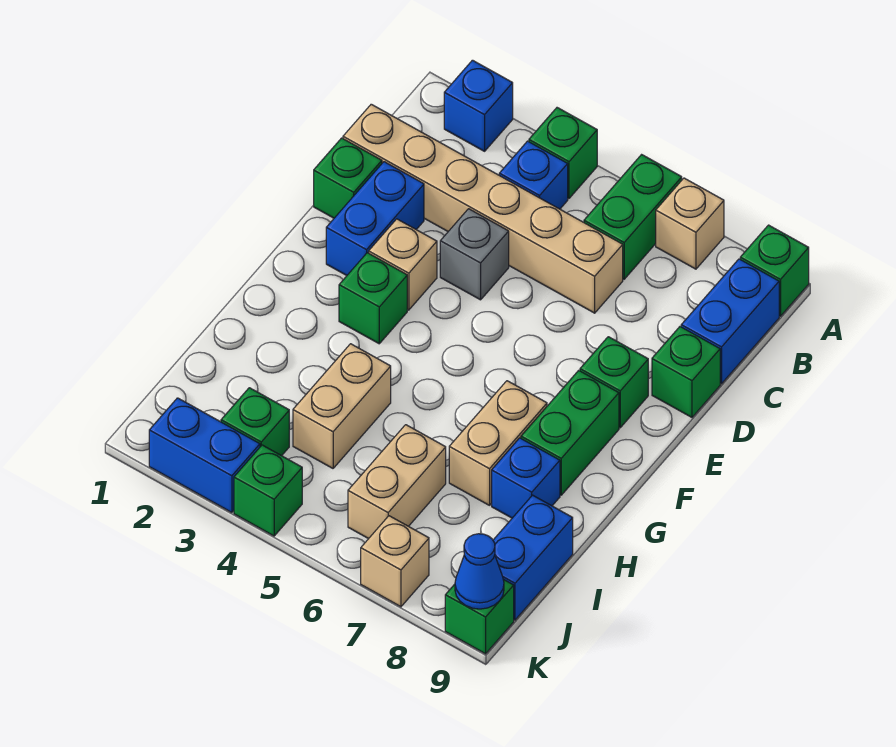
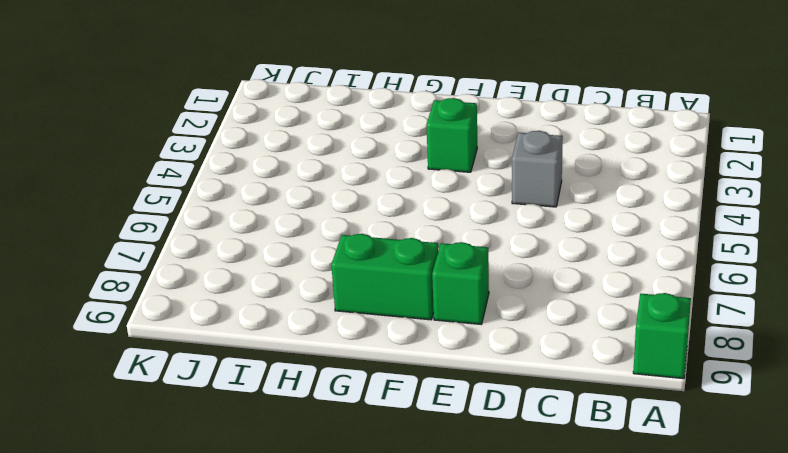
none -> blue brick A2 level 1
none -> green brick A4 level 1
none -> green brick A6:B6 level 1

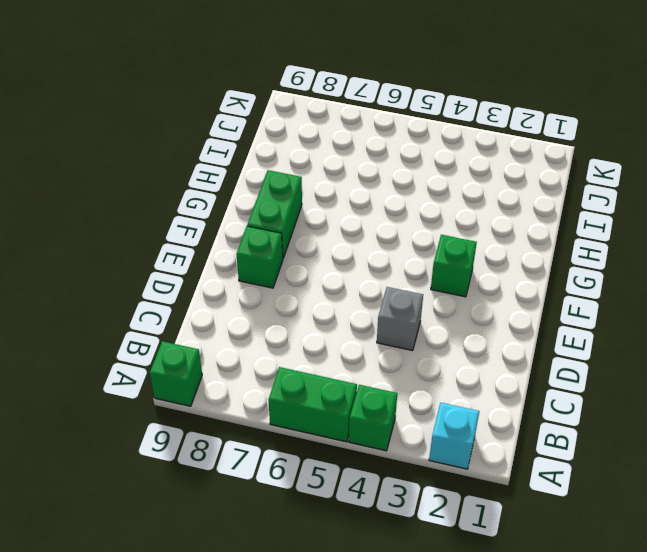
cyan brick A2 level 1 -> blue brick A2 level 1
green brick A5:A6 level 1 -> green brick A6:B6 level 1
none -> tan brick A7 level 1
none -> blue brick B4 level 1
none -> blue brick B9:C9 level 1

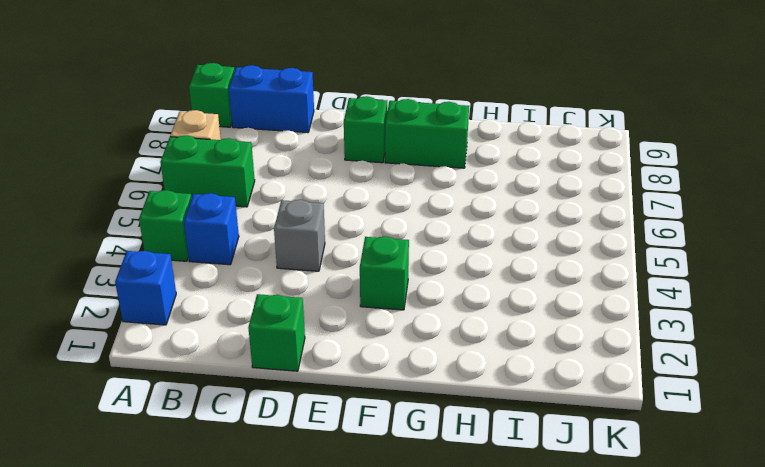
none -> tan brick C1:C6 level 1
none -> blue brick D2:E2 level 1
none -> green brick D9 level 1

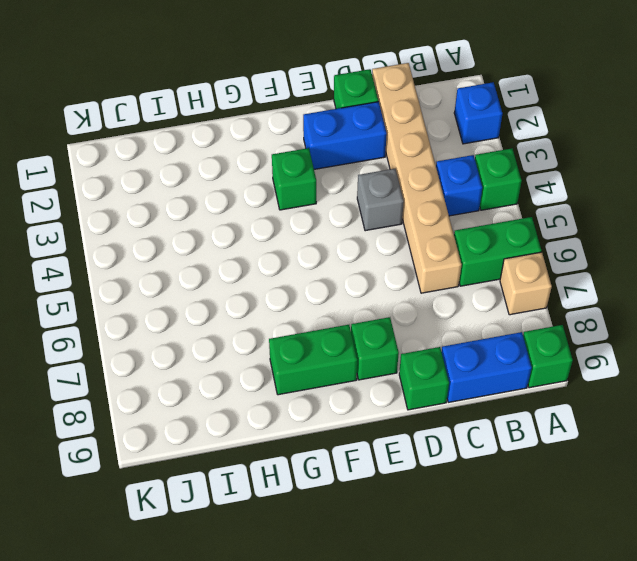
none -> tan brick E3 level 1
none -> tan brick G7:H7 level 1
none -> tan brick H4:I4 level 1

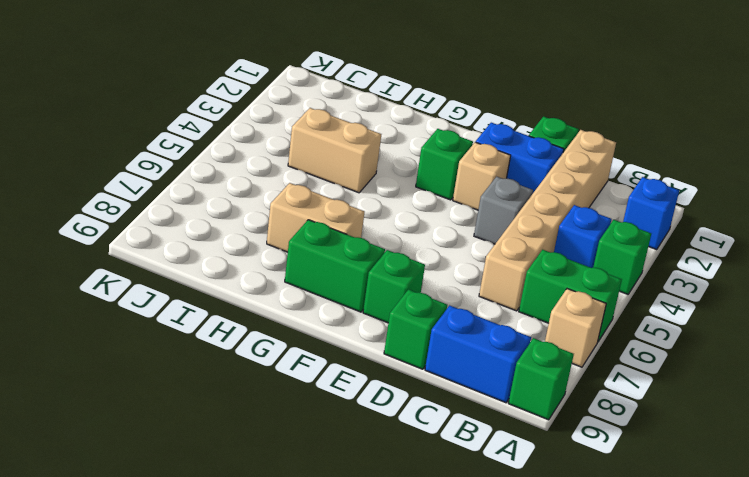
none -> blue brick H8 level 1
none -> tan brick I6:J6 level 1
none -> blue brick I9:J9 level 1

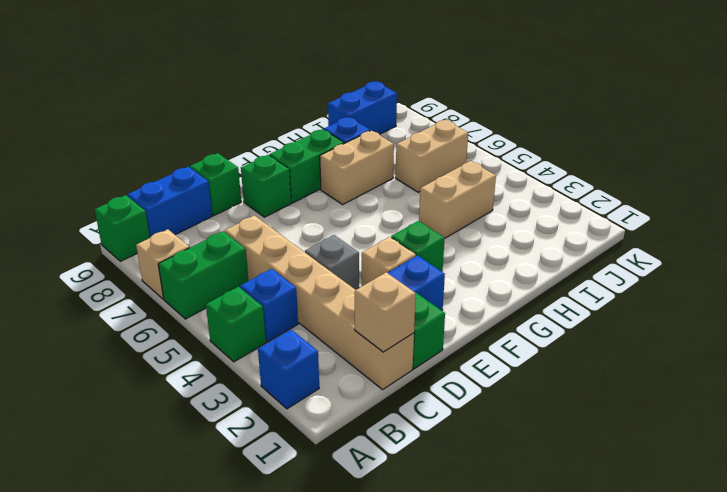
tan brick C1 level 2 -> tan brick K7 level 1
none -> green brick J3 level 1
none -> blue brick K2:K3 level 1
none -> green brick K4 level 1

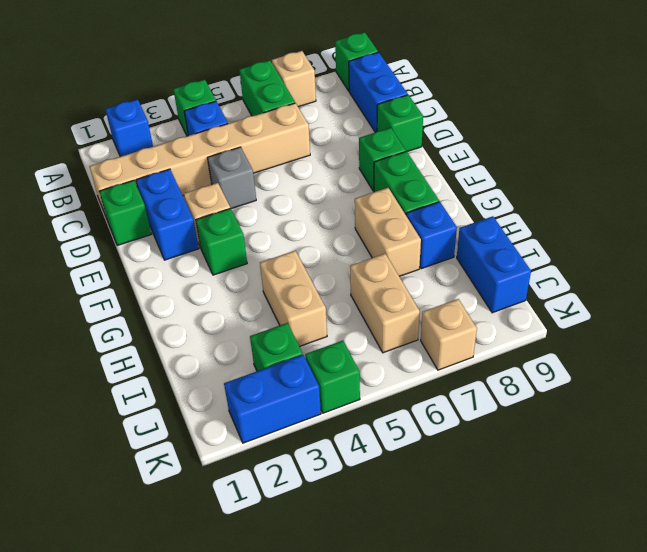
none -> green brick K9 level 1
none -> blue cone K9 level 2

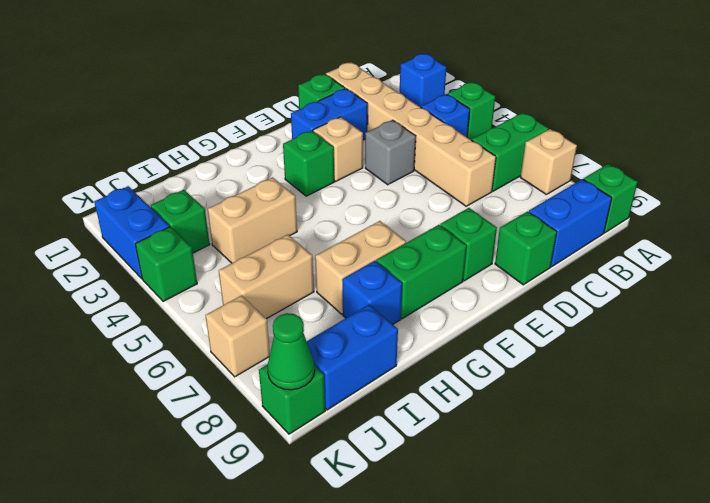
green cone K9 level 2 -> blue cone K9 level 2

